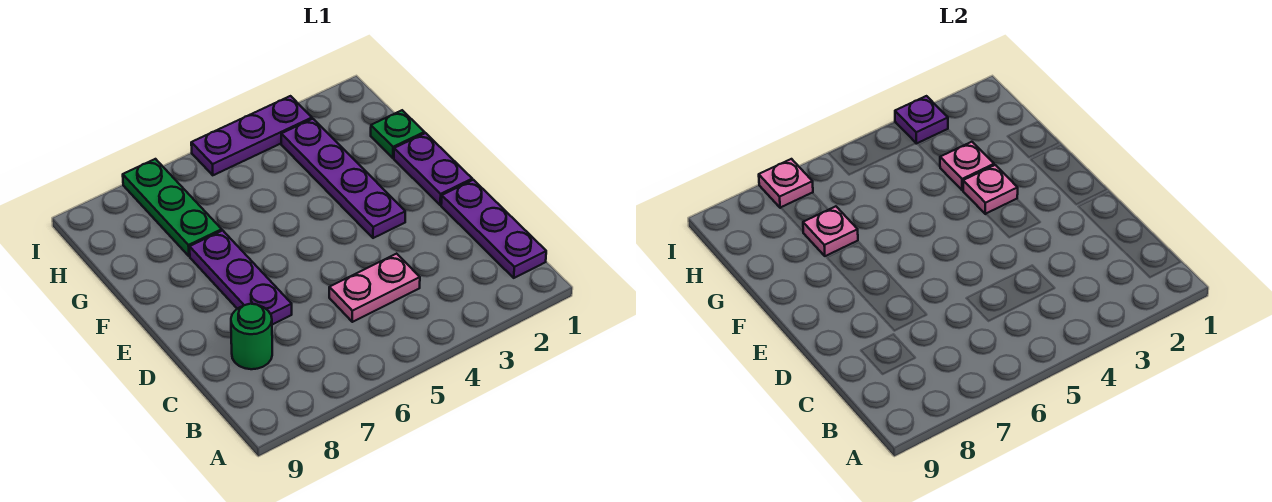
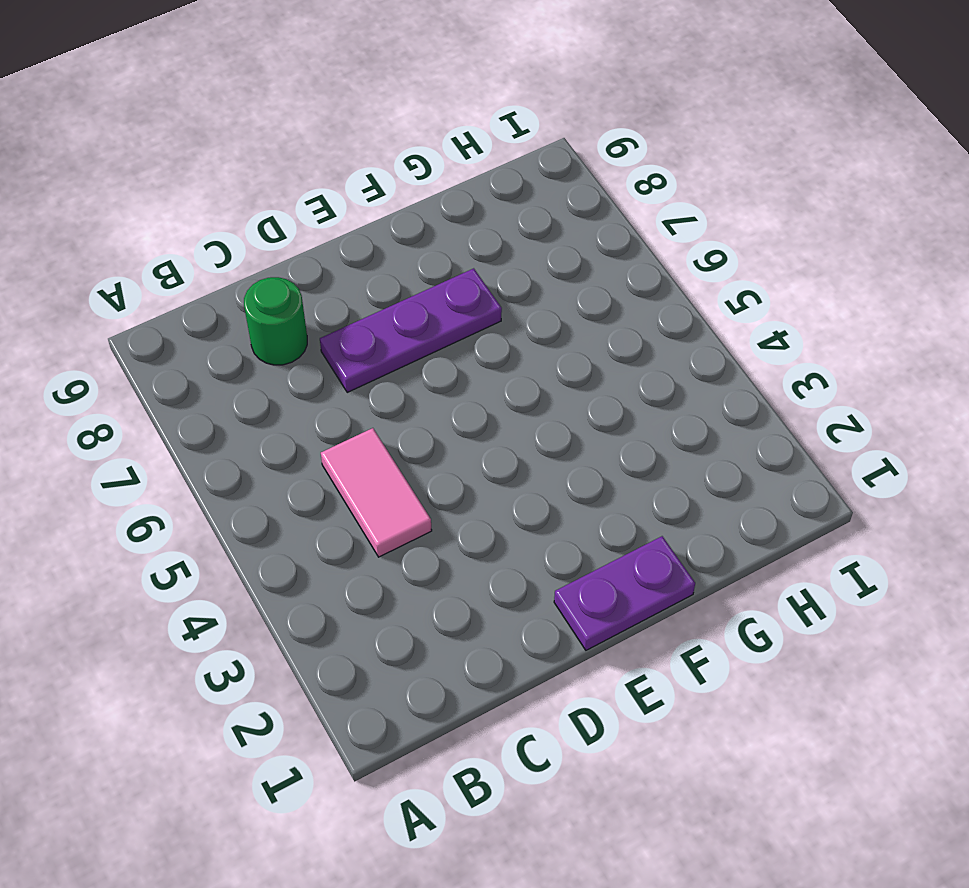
pink tile C4:C5 level 1 -> pink plate C4:C5 level 1
none -> purple plate B1:D1 level 1
none -> purple plate E3:H3 level 1
none -> green plate G1 level 1

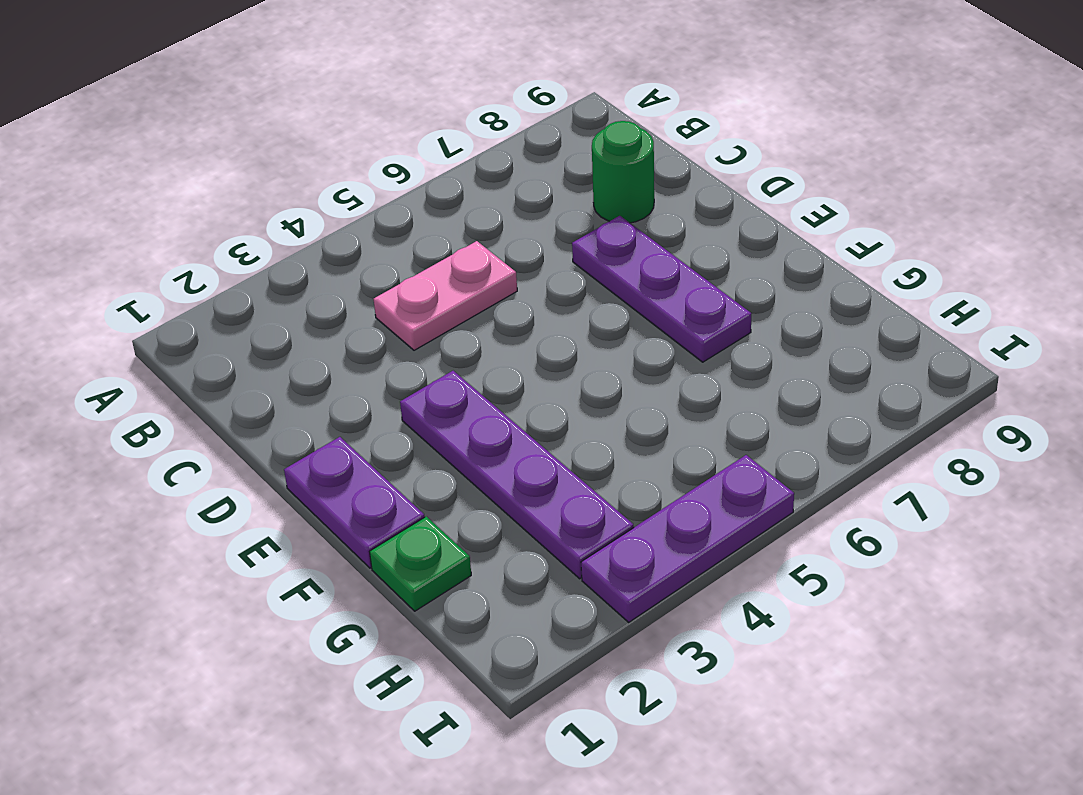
none -> purple plate B1:D1 level 1
none -> green plate G7:I7 level 1
none -> pink plate F3 level 2

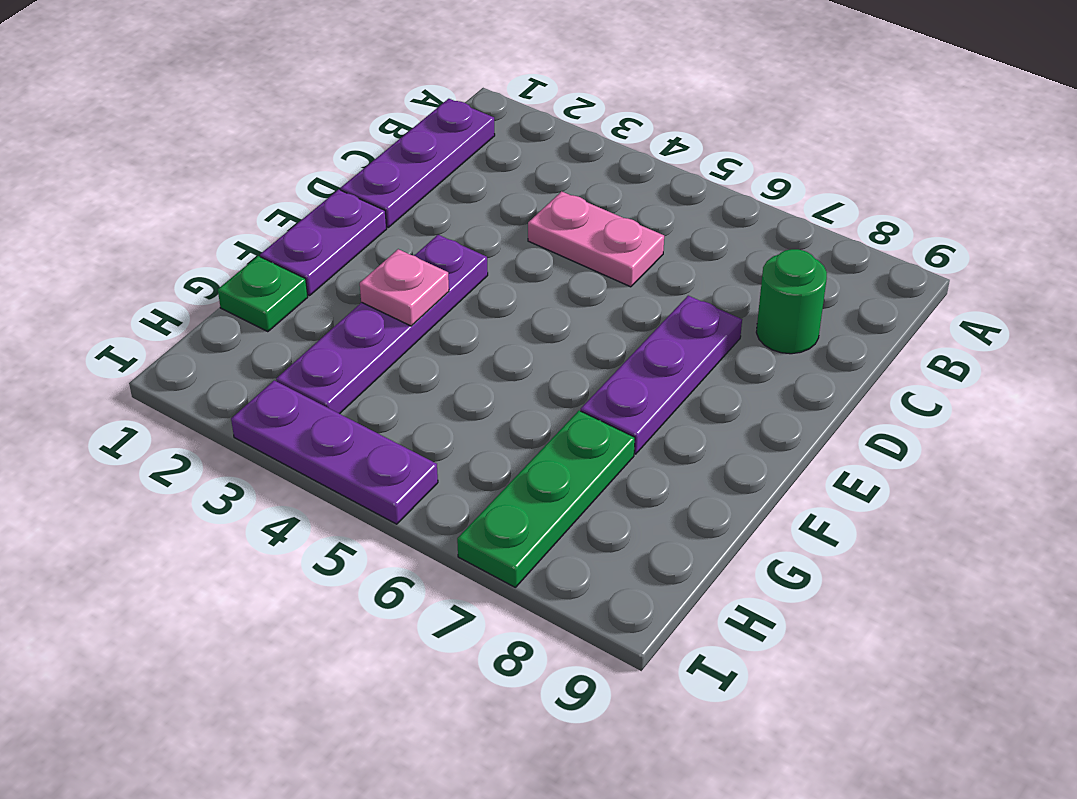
none -> pink plate G3 level 2
none -> pink plate G7 level 2
none -> purple plate I3 level 2

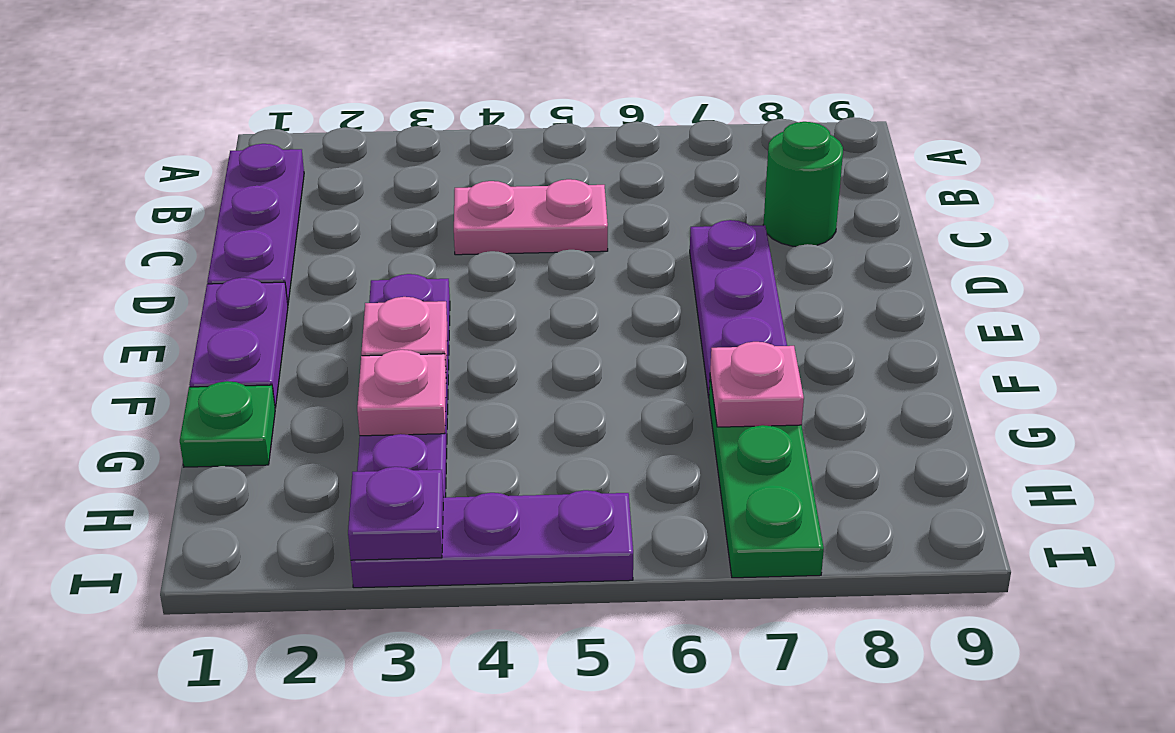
none -> pink plate I7 level 2

